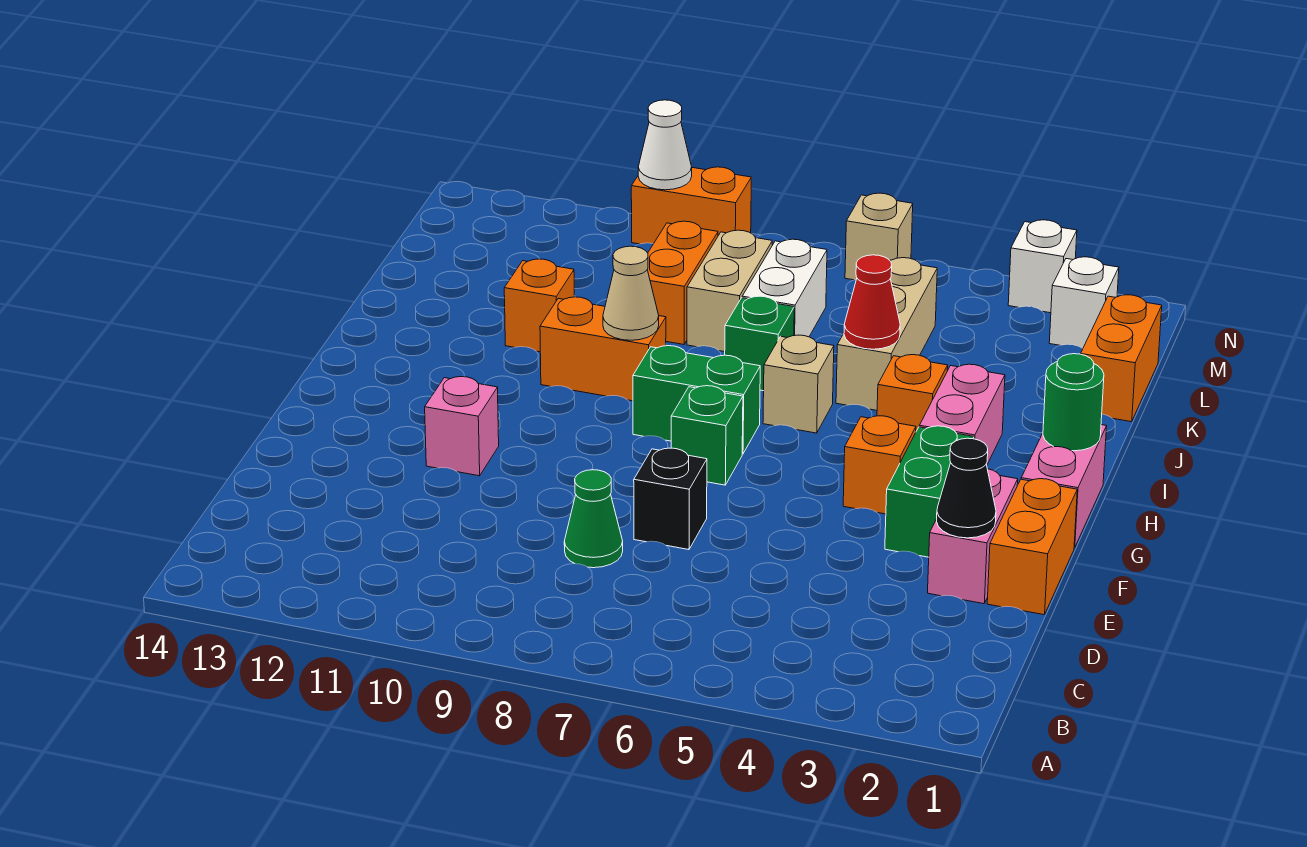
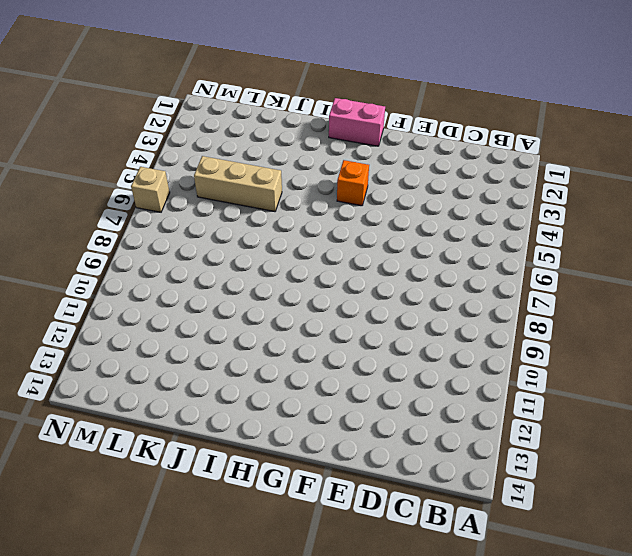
none -> green cone D8 level 1
none -> orange brick E1:F1 level 1
none -> pink brick E2:F2 level 1
none -> black brick E7 level 1

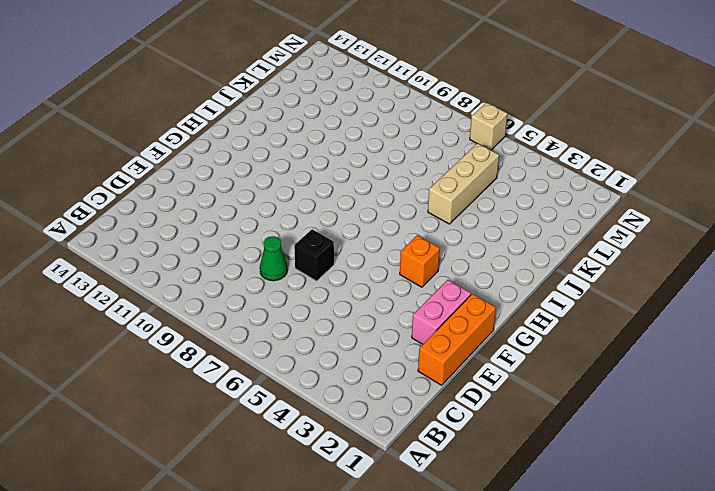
orange brick D1:F1 level 1 -> orange brick E1:F1 level 1
none -> green brick F3:G3 level 1
none -> pink brick F11 level 1
none -> pink brick G1:H1 level 1
none -> green brick G7 level 1

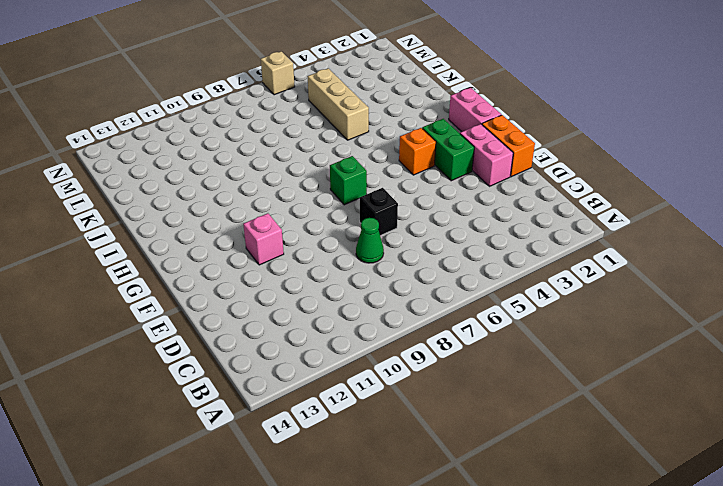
none -> pink brick H3:I3 level 1
none -> green brick H7:H8 level 1
none -> orange brick I4 level 1
none -> tan brick I6 level 1

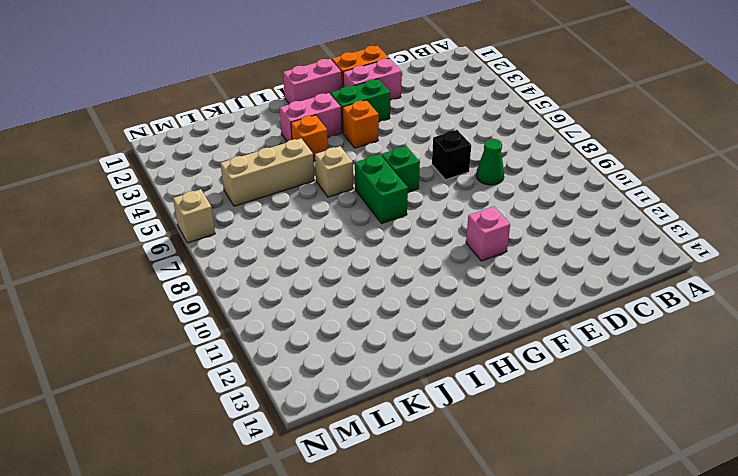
none -> orange brick I9:I10 level 1
none -> green brick J7 level 1
none -> orange brick J11 level 1
none -> orange brick K1:L1 level 1

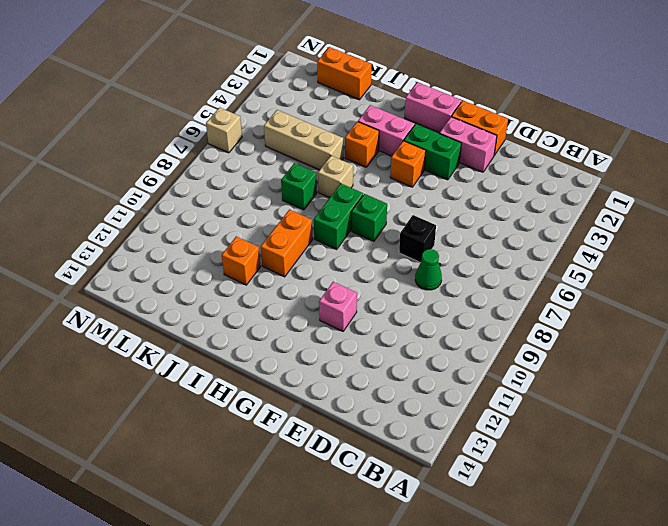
none -> white brick K7:L7 level 1
none -> tan brick K8:L8 level 1
none -> orange brick K9:L9 level 1
none -> white brick M2 level 1

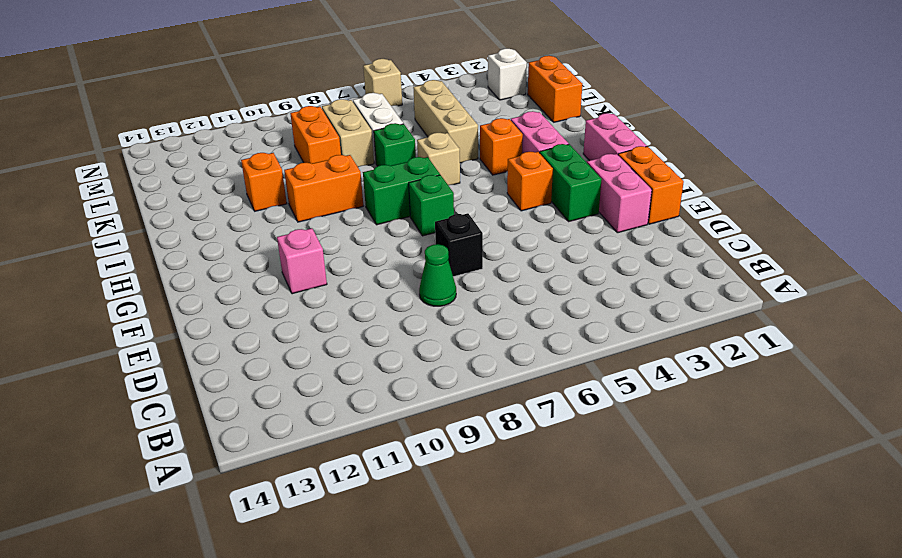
none -> white brick N3 level 1
none -> orange brick N9:N10 level 1
none -> black cone E2 level 2
none -> green round brick H1 level 2

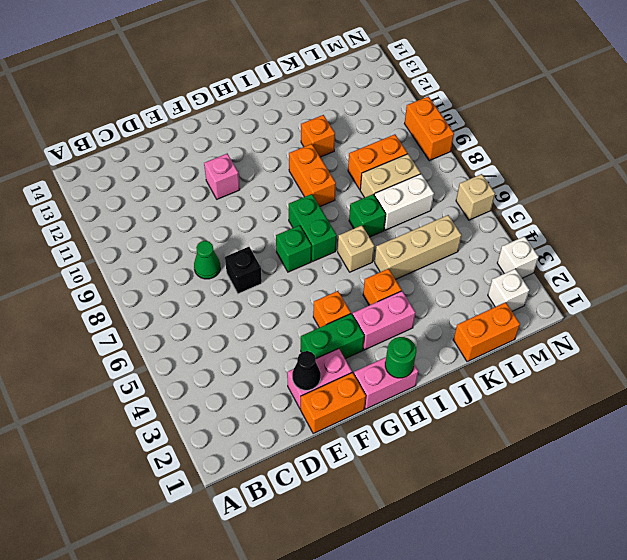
none -> tan cone I9 level 2
none -> red cone J5 level 2
none -> white cone N10 level 2

